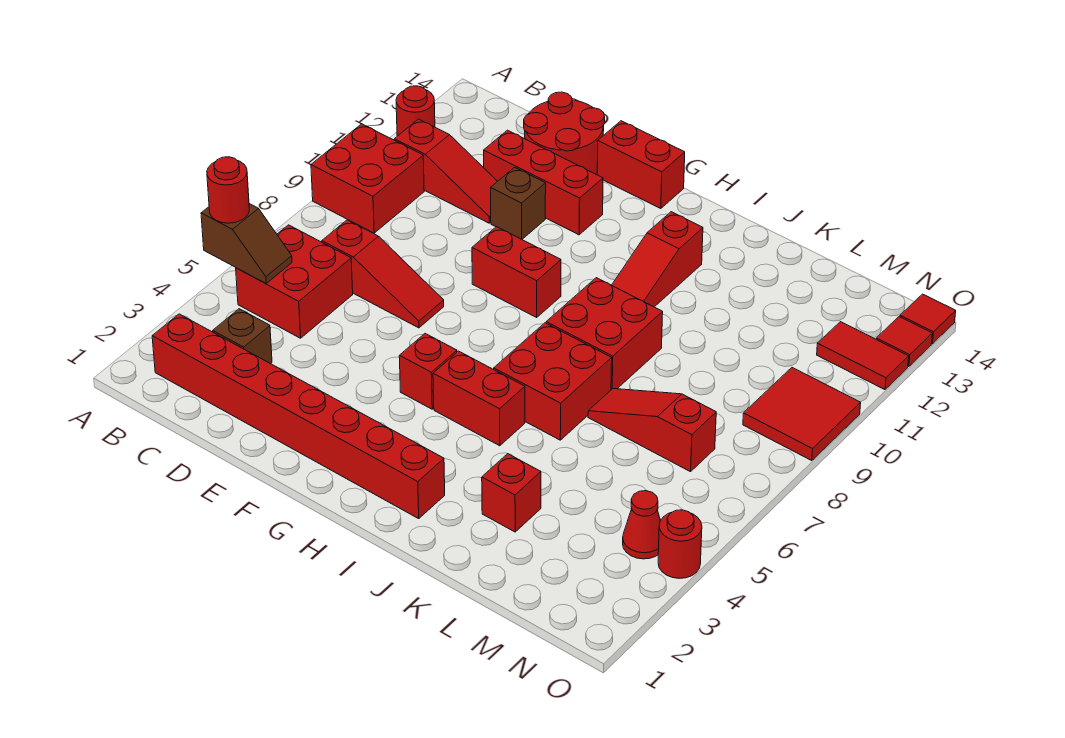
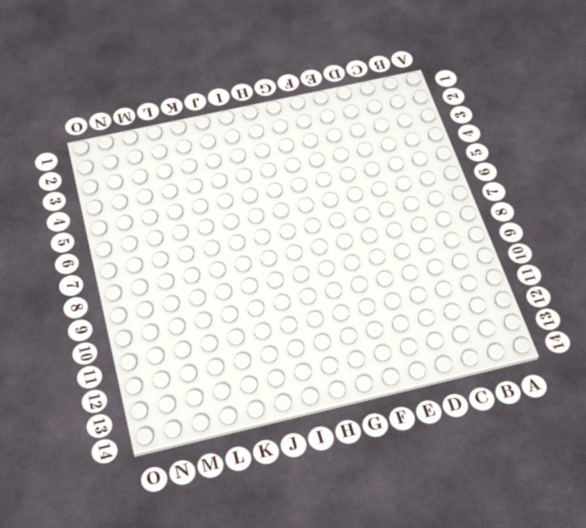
none -> red brick A9:B10 level 1
none -> red round brick A12 level 1
none -> red brick B2:I2 level 1

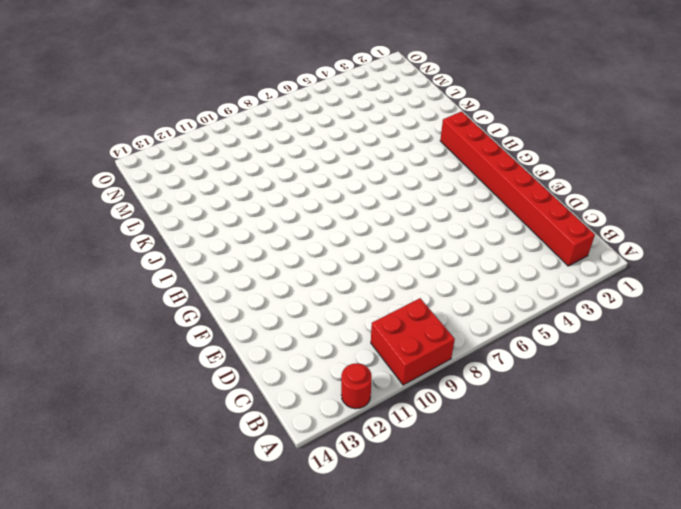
none -> red brick B5:C6 level 1
none -> red slope B11:D11 level 1 top B
none -> brown brick C3 level 1

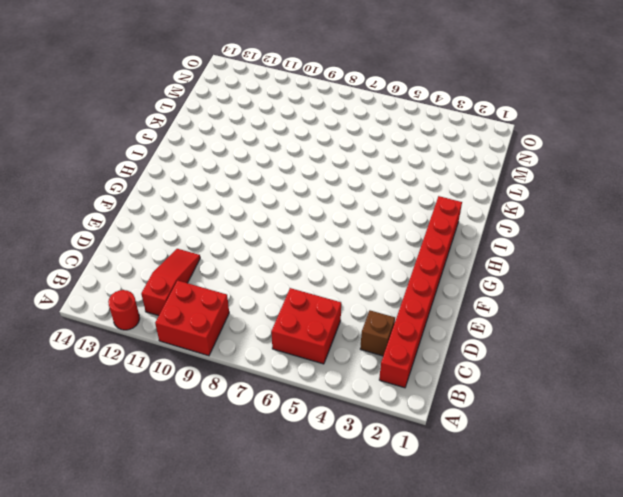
none -> red slope C7:E7 level 1 top C
none -> red brick D12:F12 level 1
none -> red round brick D13:E14 level 1

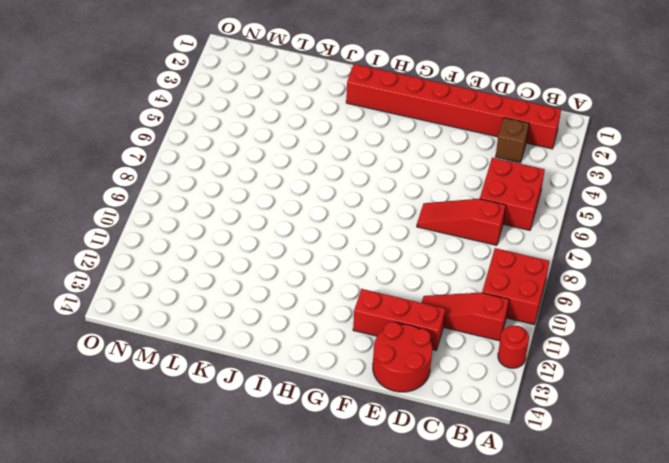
none -> brown brick E11 level 1
none -> red brick F9:G9 level 1
none -> red brick F14:G14 level 1

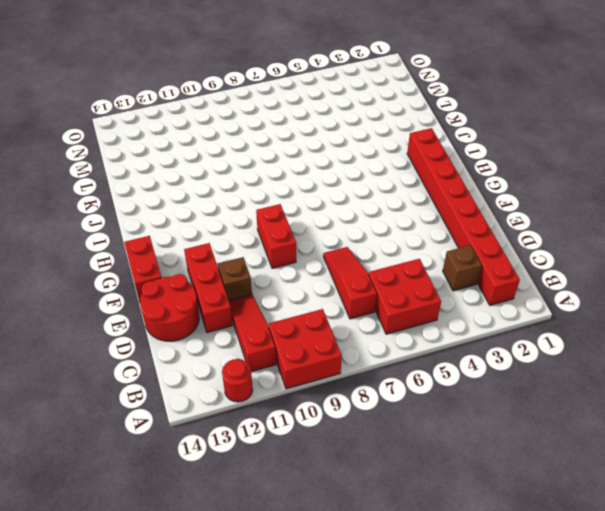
none -> red brick G5 level 1
none -> red brick H5:I5 level 1
none -> red brick I6:J7 level 1

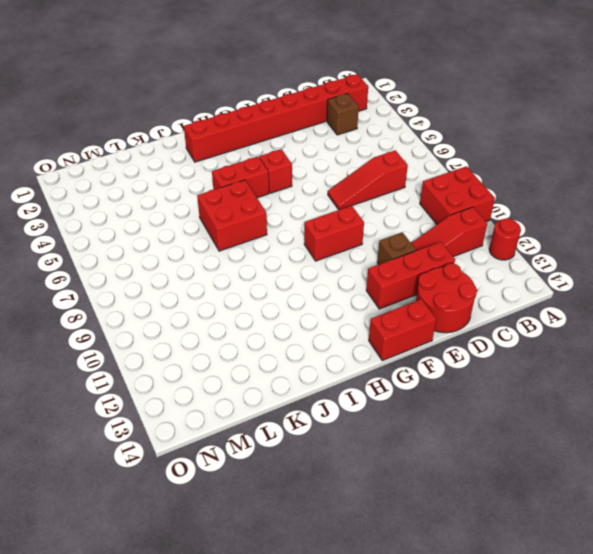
none -> red brick B5:C6 level 1
none -> red brick I8:J9 level 1
none -> red slope I10:I12 level 1 top 12

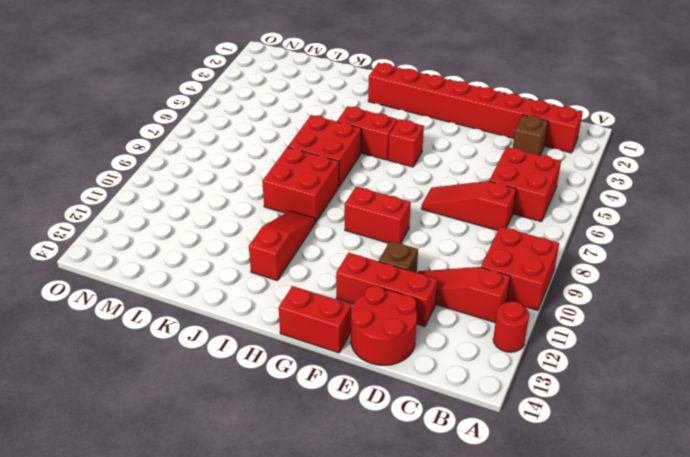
none -> red brick K3 level 1
none -> red slope K7:M7 level 1 top M
none -> red cone N4 level 1

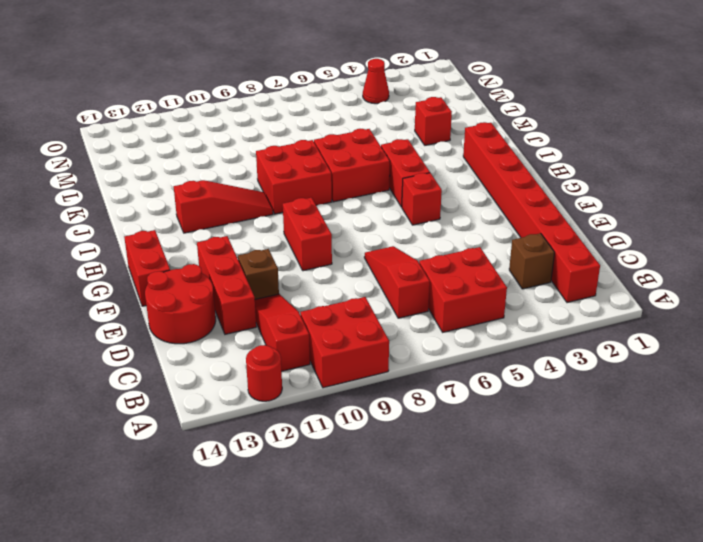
none -> red slope K7:M7 level 1 top M
none -> red tile N9:O10 level 1
none -> red tile N12:O12 level 1

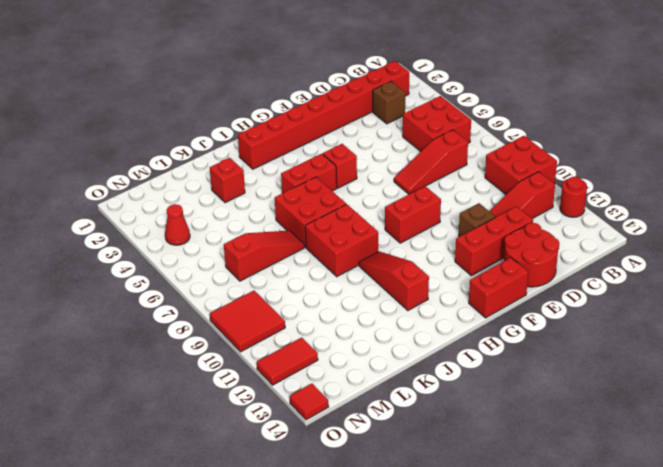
none -> red round brick O4 level 1
none -> red tile O13 level 1
none -> brown slope A5:B5 level 2 top A

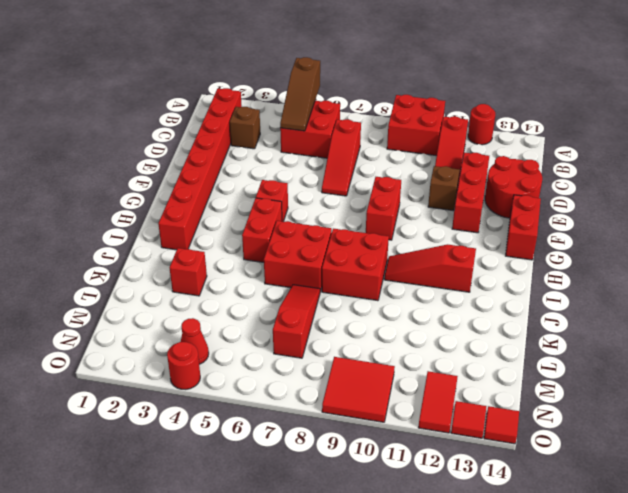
brown slope A5:C5 level 2 top A -> brown slope A5:B5 level 2 top A
none -> red round brick A5 level 3

